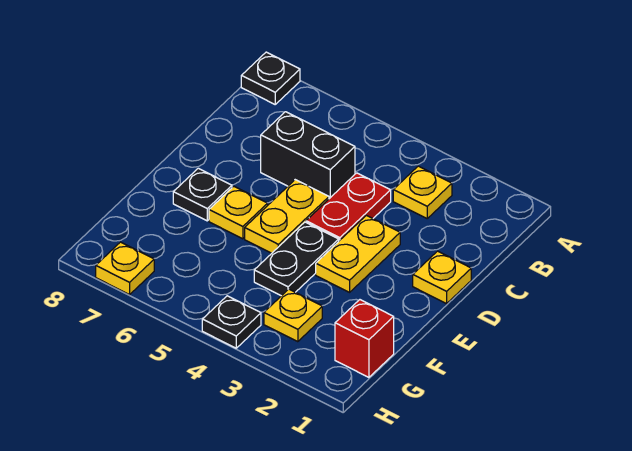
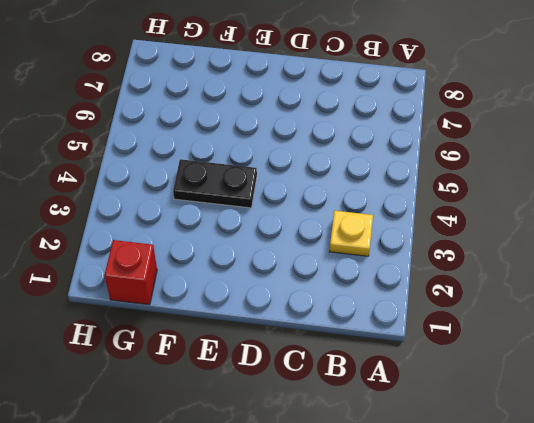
none -> black plate A8 level 1
none -> red plate C4:D4 level 1
none -> black brick C5:C6 level 1

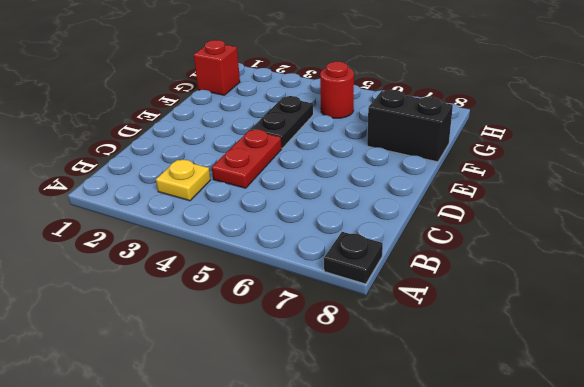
black brick F7:F8 level 1 -> black brick C5:C6 level 1
red round brick G5 level 1 -> none
none -> yellow plate D1 level 1
none -> yellow plate D3:E3 level 1
none -> yellow plate D5:E5 level 1

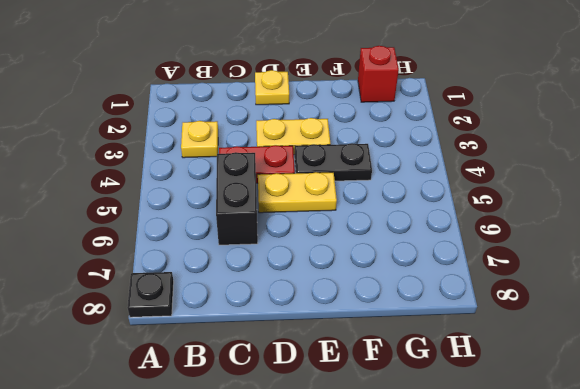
none -> yellow plate E6 level 1
none -> black plate E7 level 1
none -> yellow plate G3 level 1

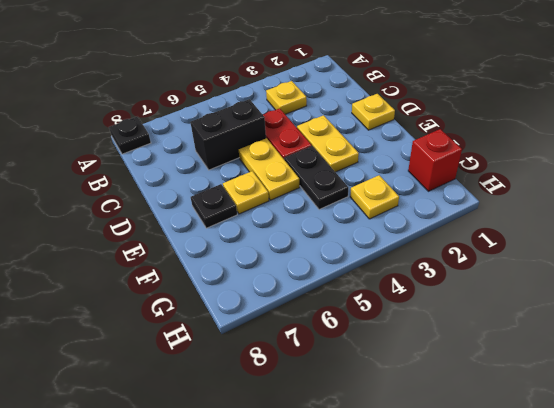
none -> black plate H4 level 1
none -> yellow plate H7 level 1

